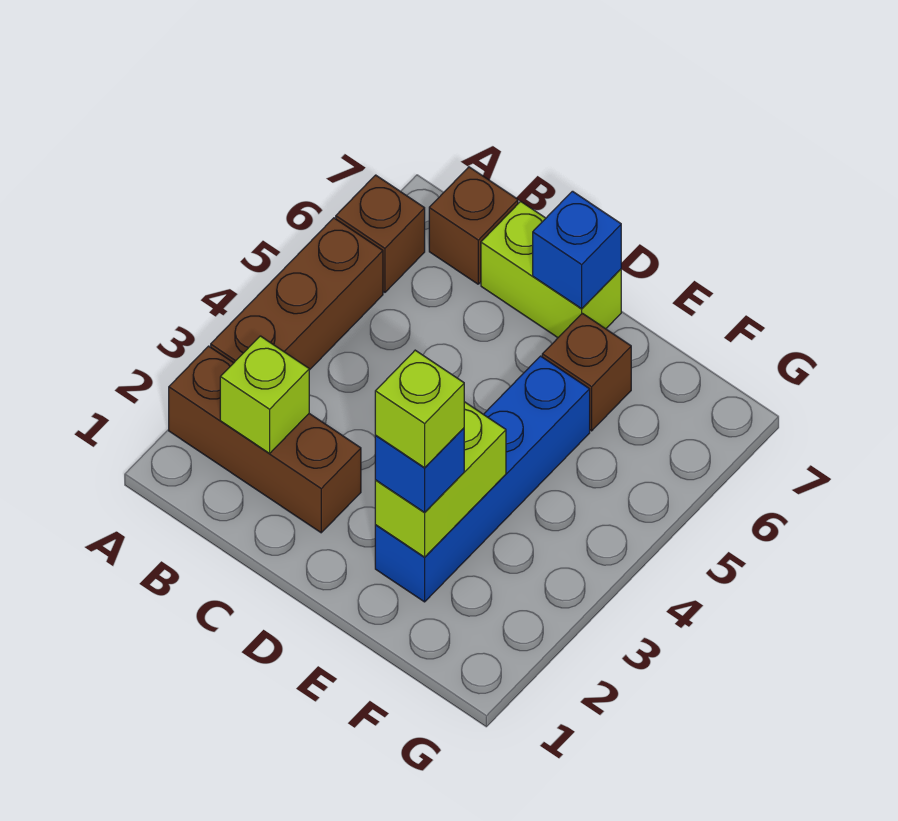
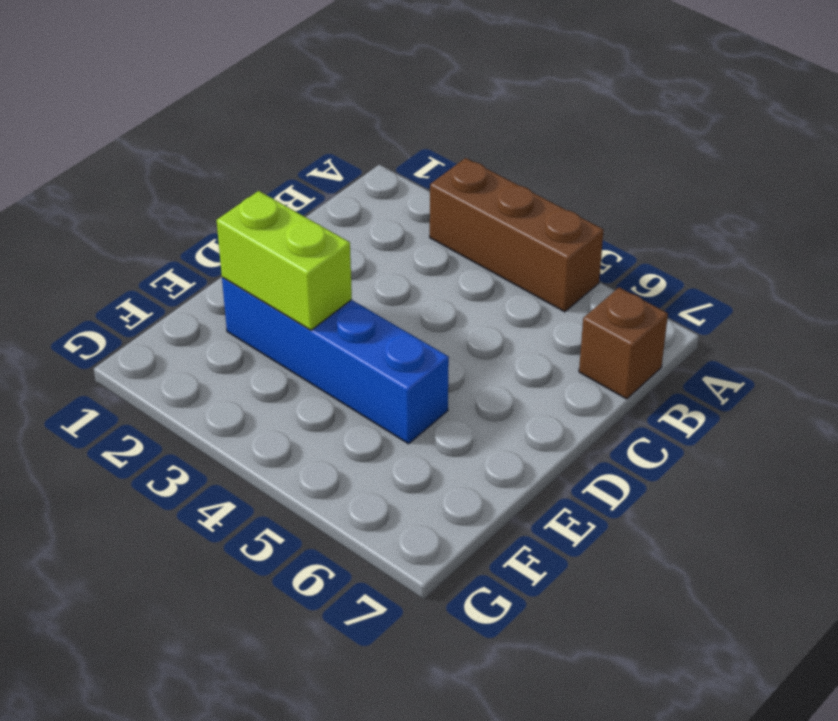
none -> brown brick A2:C2 level 1
none -> brown brick A6 level 1
none -> lime brick C7:D7 level 1

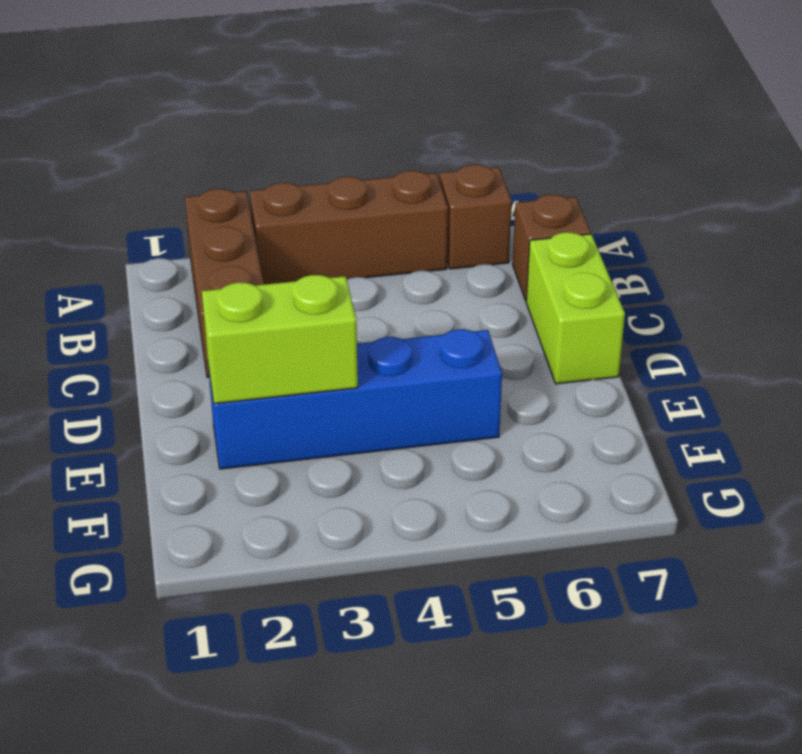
none -> brown brick E6 level 1
none -> lime brick B2 level 2
none -> blue brick D7 level 2

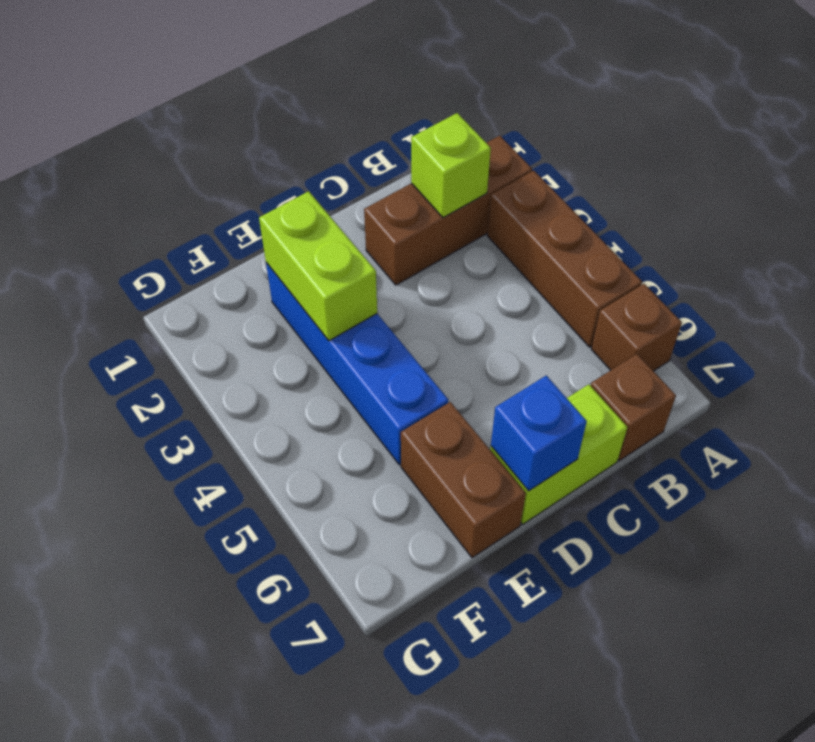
brown brick E6:E7 level 1 -> brown brick E6 level 1
none -> blue brick E2 level 3
none -> lime brick E2 level 4

